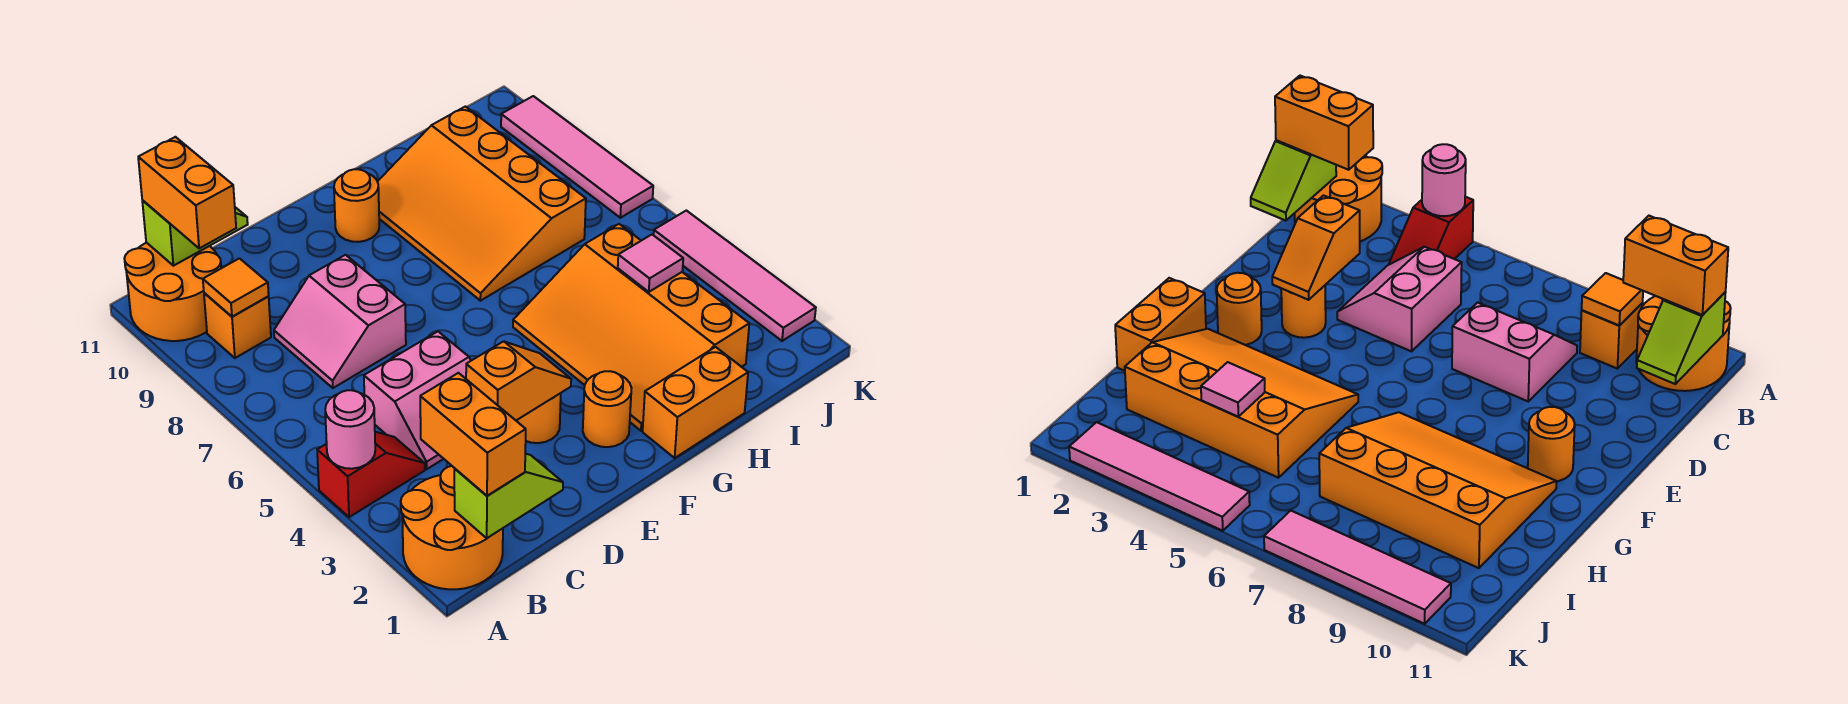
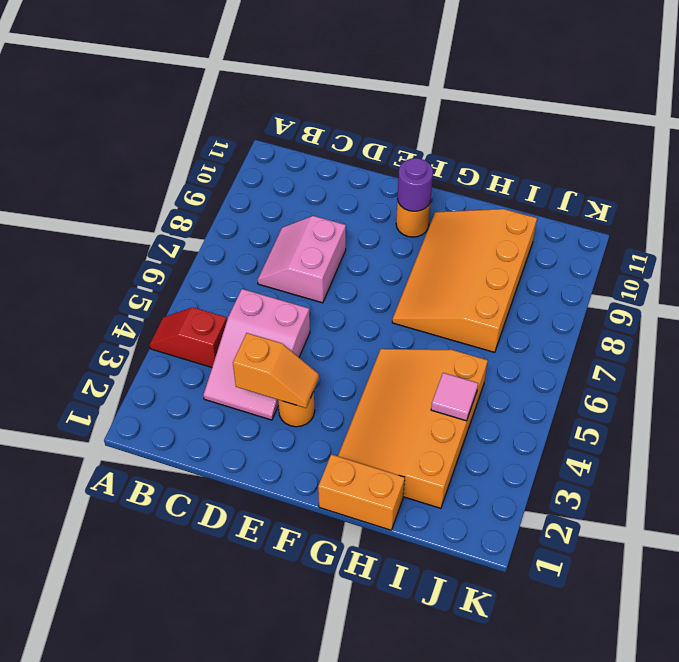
red slope A4:B4 level 1 top B -> red slope A4:B4 level 1 top A
pink slope C3:D5 level 1 top 5 -> pink slope C4:D5 level 1 top 5
purple round brick F10 level 2 -> none
none -> orange round brick A1:B2 level 1
none -> orange round brick A10:B11 level 1
none -> orange brick B9 level 1

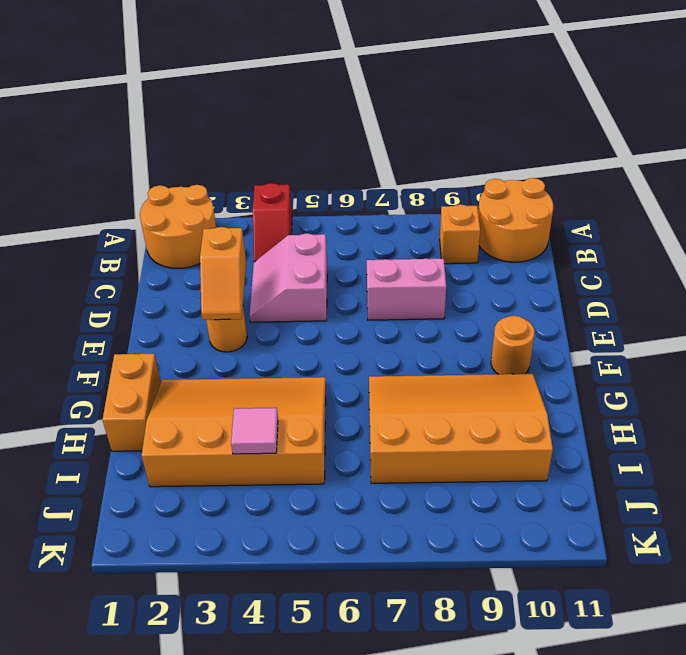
none -> orange round brick F2 level 1
none -> pink tile K2:K5 level 1
none -> pink tile K7:K10 level 1

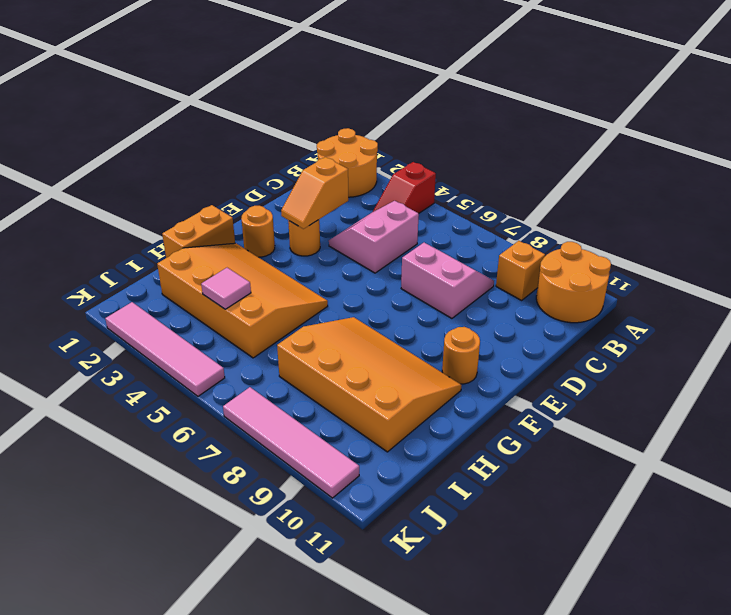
none -> pink round brick A4 level 2
none -> lime slope B1:C1 level 2 top B
none -> orange tile B9 level 2

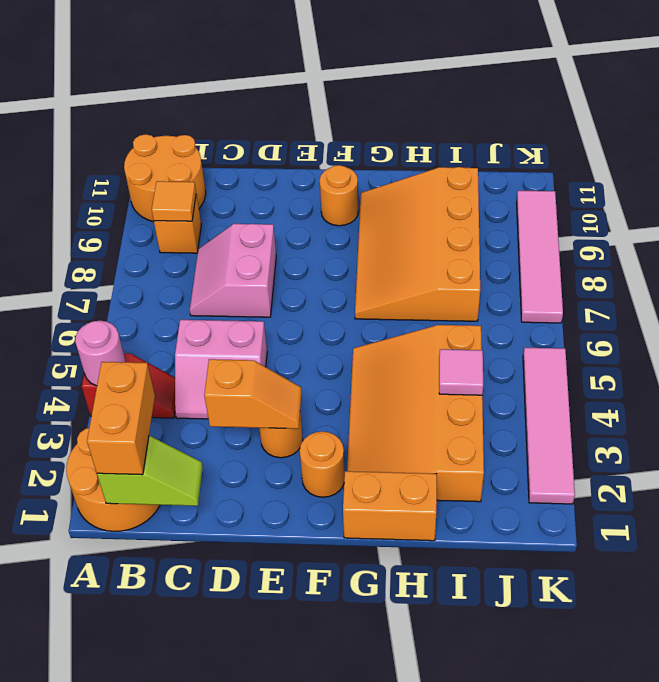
none -> lime slope B11:C11 level 2 top B
none -> orange brick B10:B11 level 3

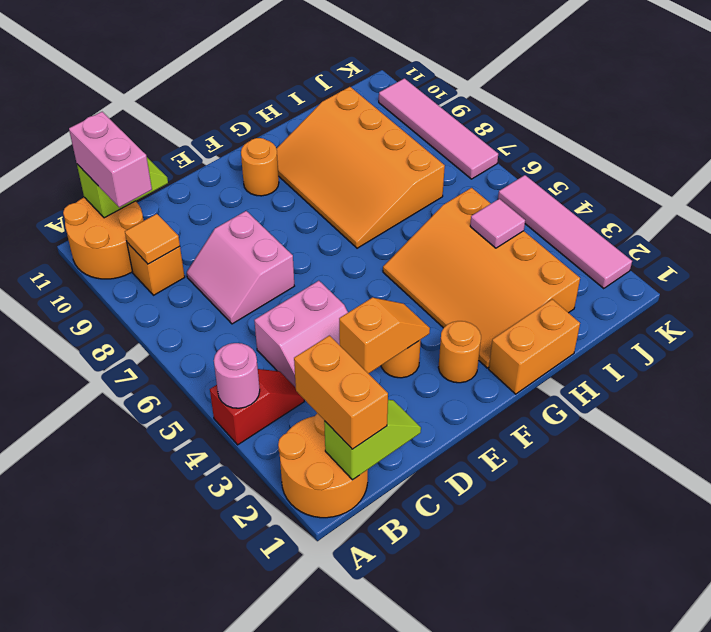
pink brick B10:B11 level 3 -> orange brick B10:B11 level 3

